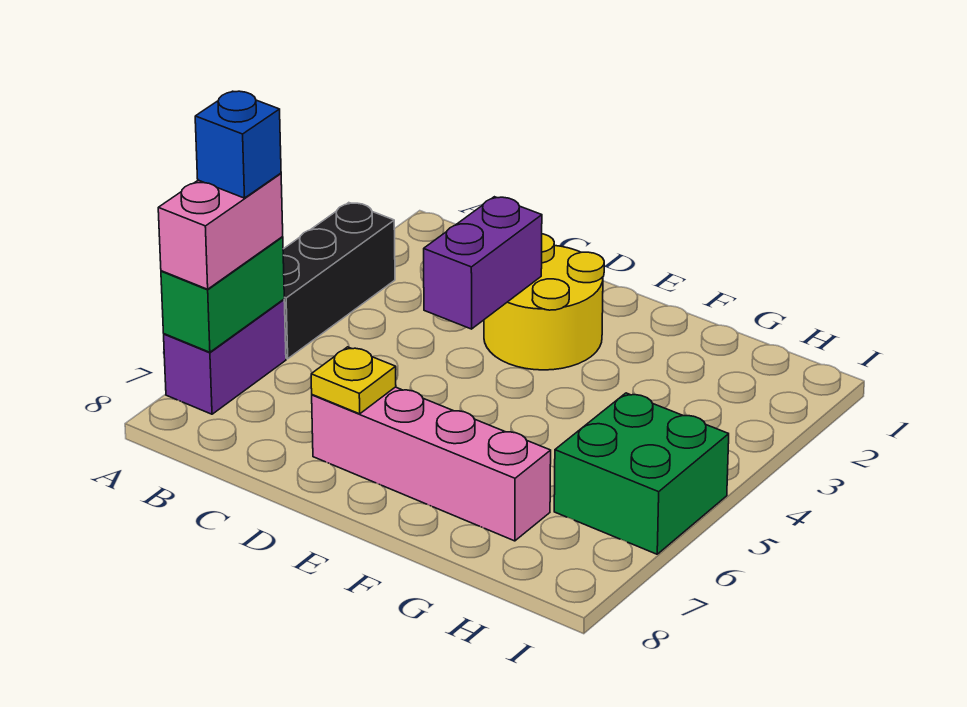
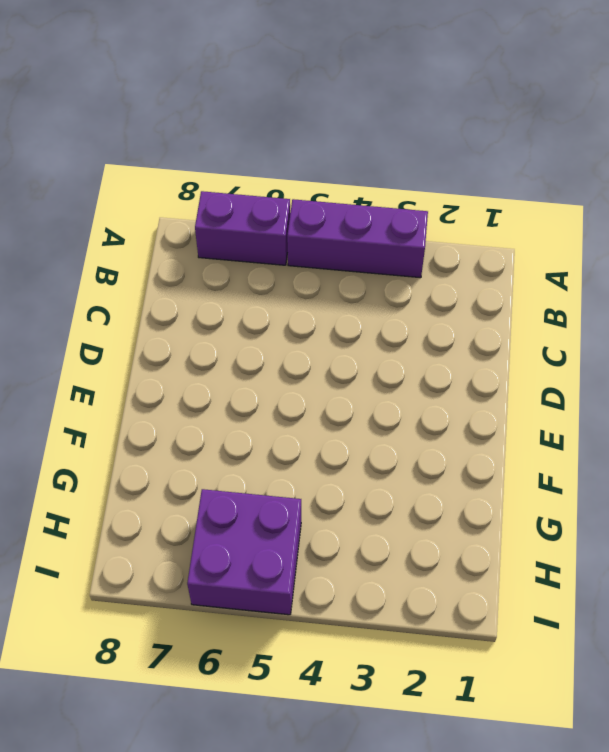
purple brick A3:A5 level 1 -> black brick A3:A5 level 1
purple brick H5:I6 level 1 -> green brick H5:I6 level 1
none -> yellow round brick D2:E3 level 1
none -> pink brick D7:G7 level 1

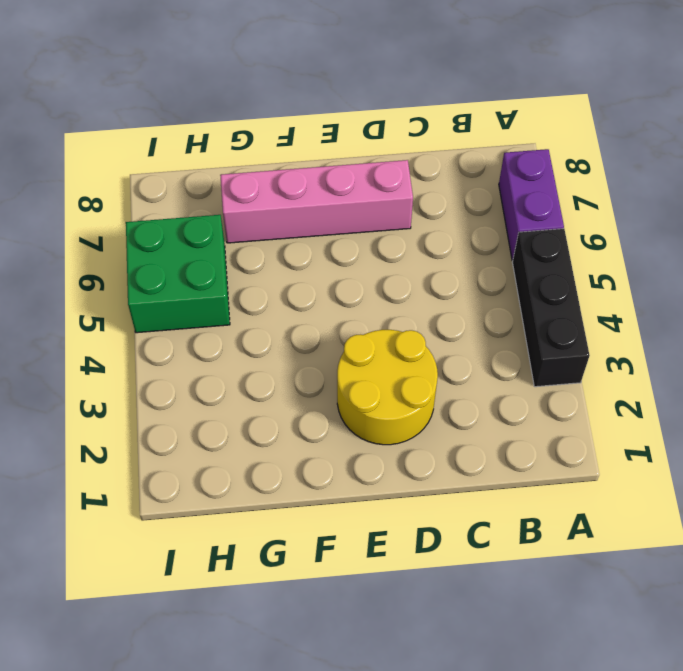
none -> green brick A6:A7 level 2
none -> purple brick D3:D4 level 2

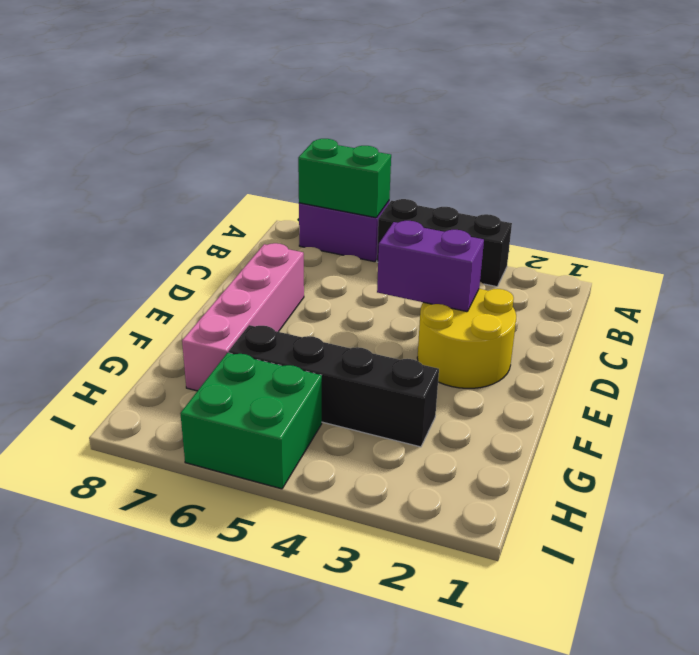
black brick G3:G6 level 1 -> none
none -> yellow plate D7 level 2
none -> pink brick A6:A7 level 3

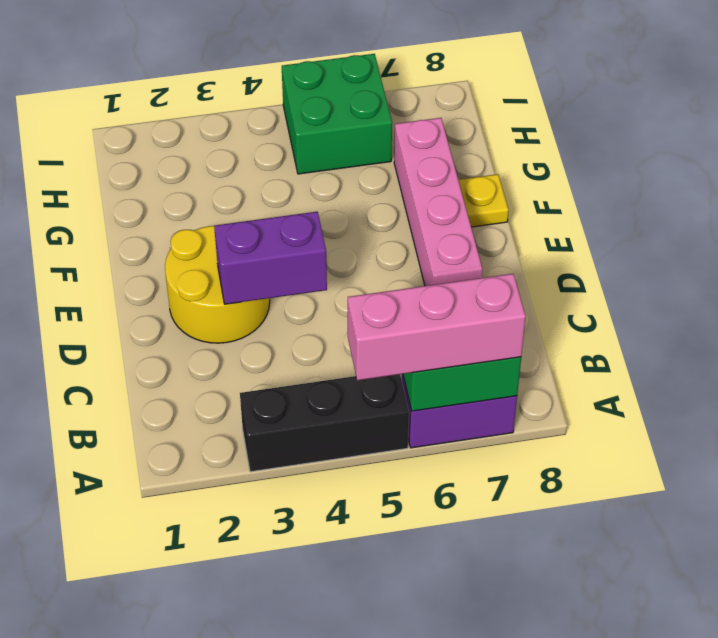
pink brick A5:A7 level 3 -> pink brick A6:A7 level 3
yellow plate F8 level 1 -> yellow plate D7 level 2
none -> blue brick A6 level 4

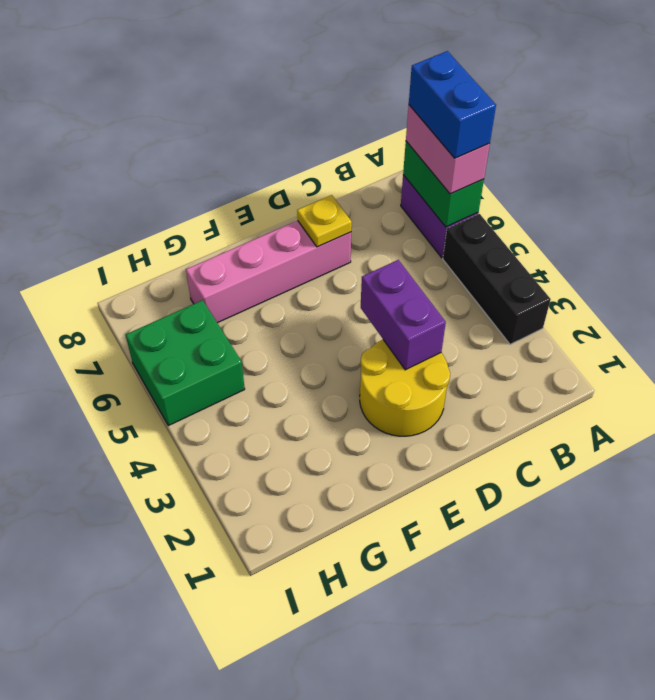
blue brick A6:A7 level 4 -> blue brick A6 level 4

